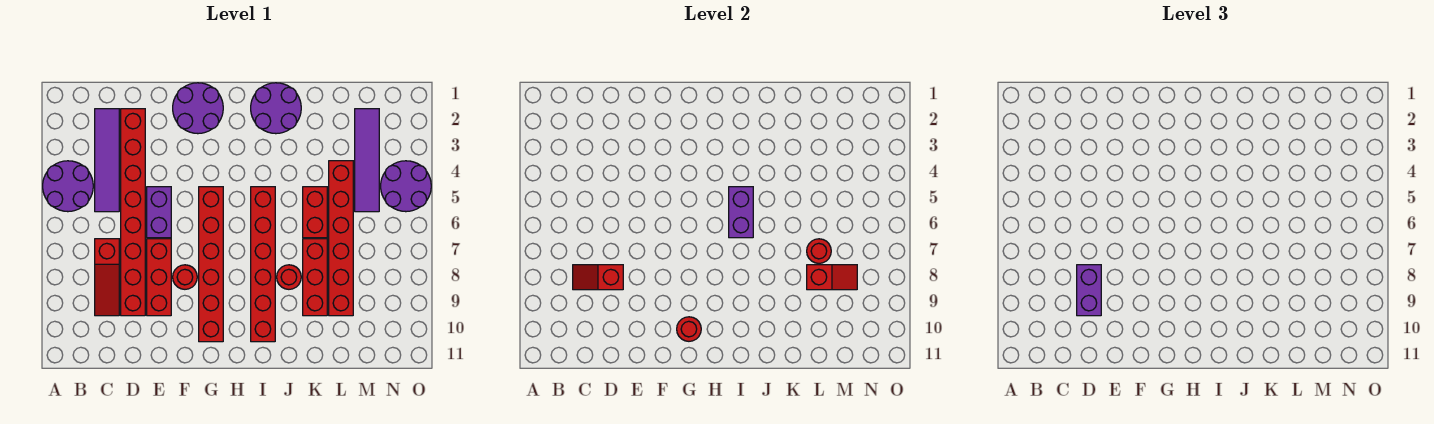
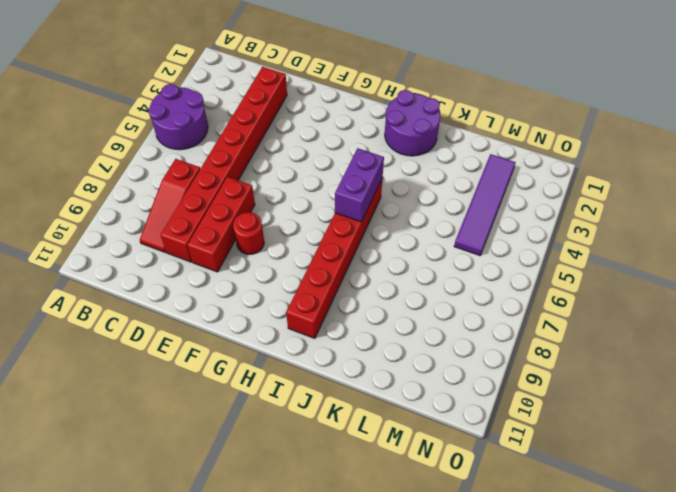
none -> purple tile C2:C5 level 1
none -> purple brick E5:E6 level 1
none -> purple round brick F1:G2 level 1

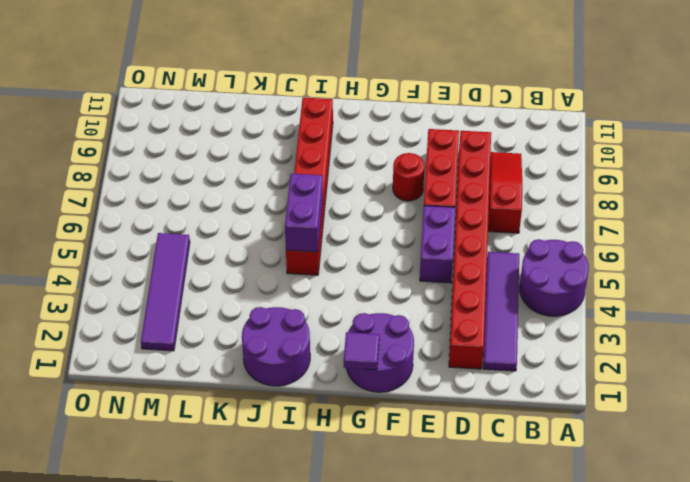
purple tile G1 level 2 -> none
none -> red brick G5:G10 level 1
none -> red round brick J8 level 1
none -> red brick K5:K6 level 1

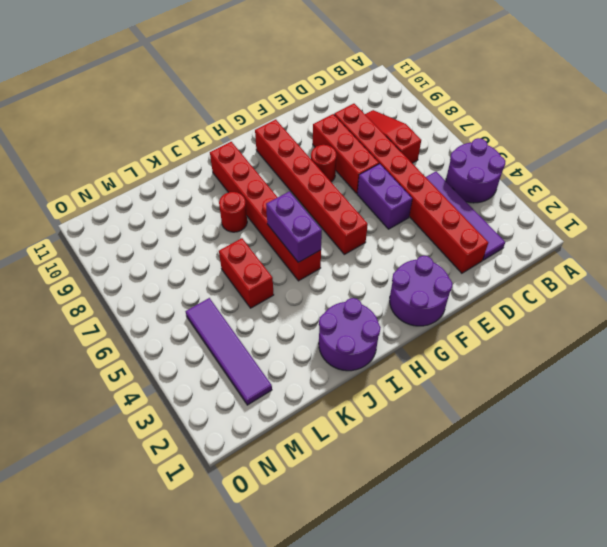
none -> red brick K7:K9 level 1
none -> red brick L4:L9 level 1
none -> purple round brick N4:O5 level 1

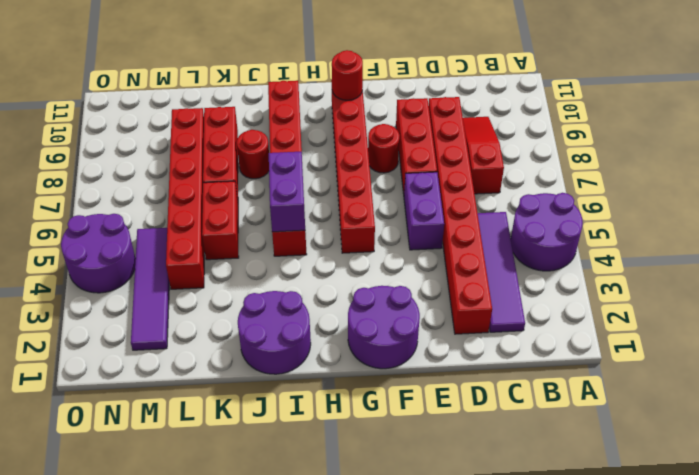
none -> red slope C8:D8 level 2 top D
none -> red round brick L7 level 2
none -> red slope L8:M8 level 2 top L

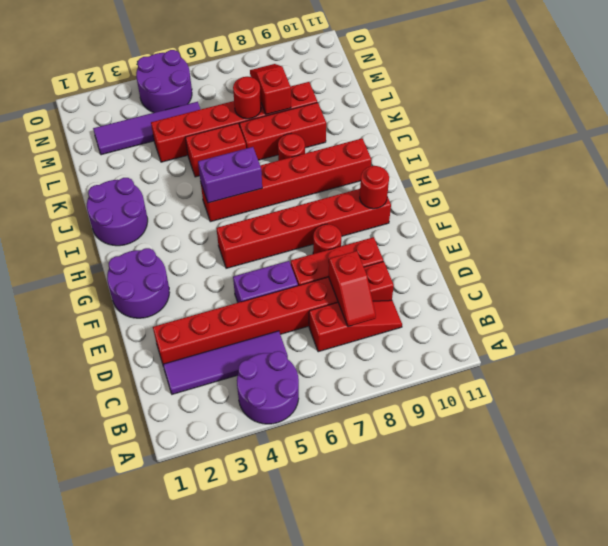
none -> purple brick D8:D9 level 3

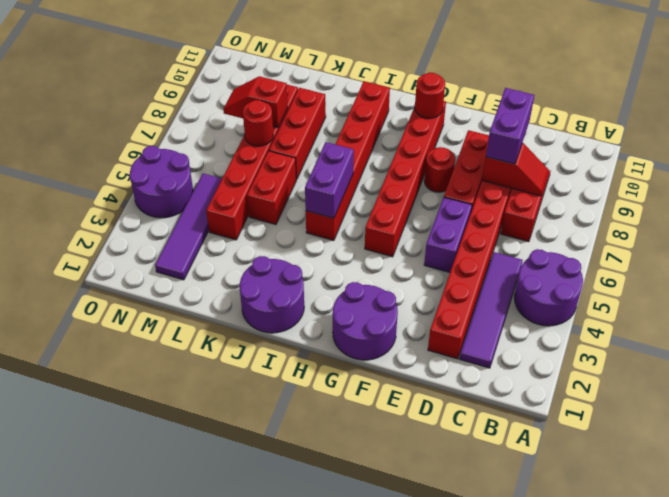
none -> red round brick J8 level 1

